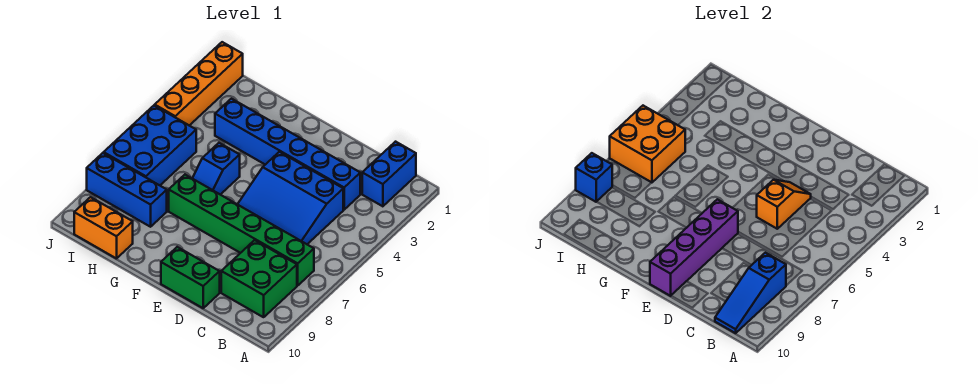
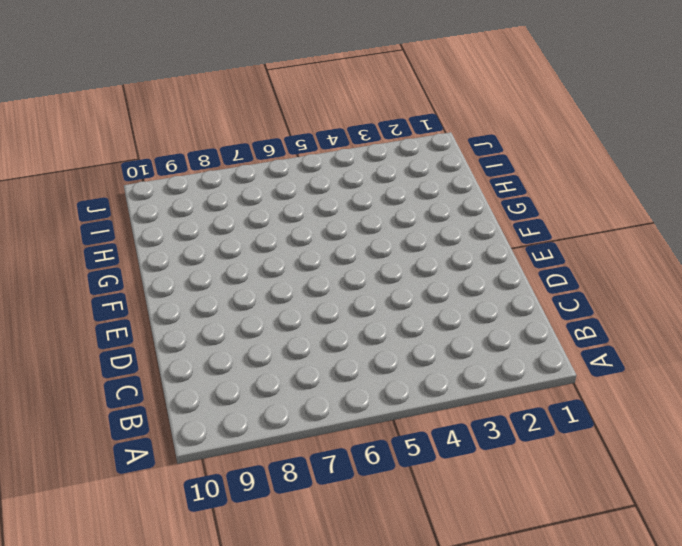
none -> blue brick B1:B2 level 1
none -> green brick B7:G7 level 1
none -> green brick B8:C9 level 1

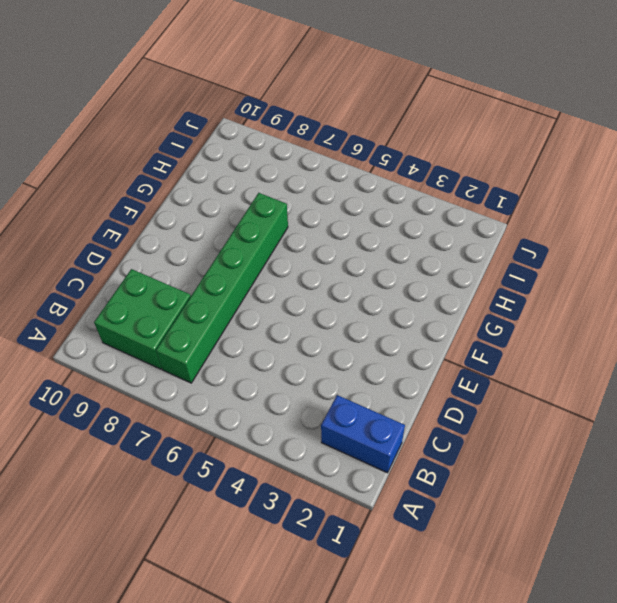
none -> blue brick C3:H3 level 1
none -> blue slope C4:E6 level 1 top 4
none -> green brick D10:E10 level 1

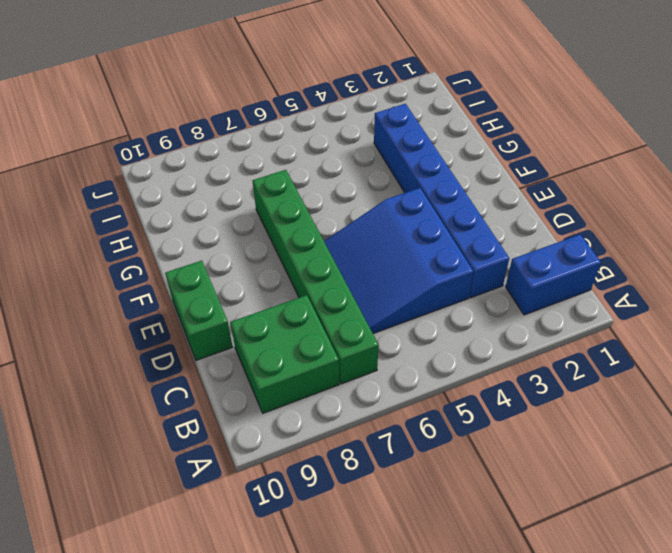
none -> blue slope G5:G6 level 1 top 5
none -> blue brick H8:J8 level 1
none -> orange brick H10:I10 level 1

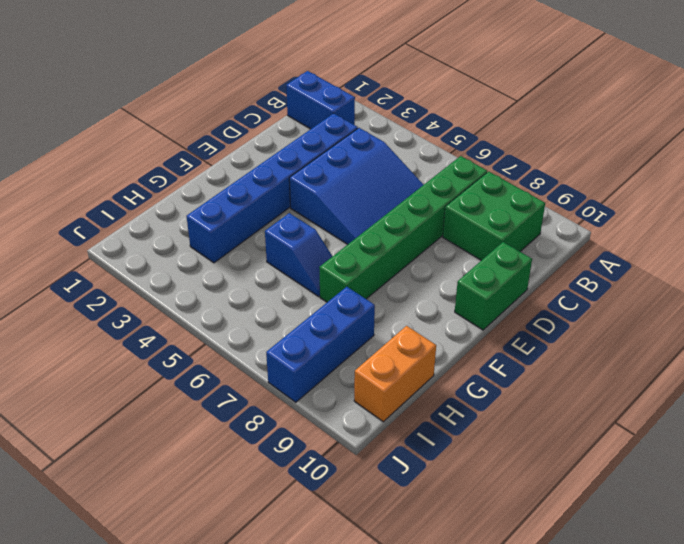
none -> blue brick I5:J7 level 1
none -> orange brick J1:J4 level 1
none -> blue slope B8:B10 level 2 top 8

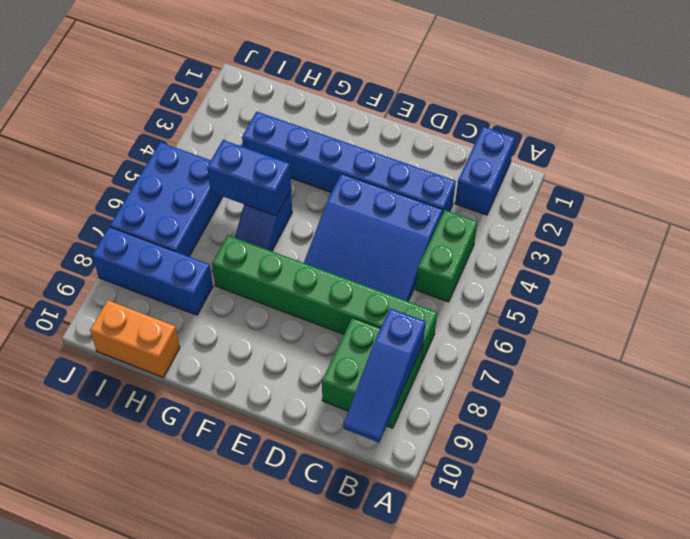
green brick B4:B5 level 1 -> green brick D10:E10 level 1
blue brick G5:H5 level 2 -> none
none -> orange brick J1:J4 level 1
none -> orange slope D4:D5 level 2 top 5
none -> purple brick E7:E10 level 2

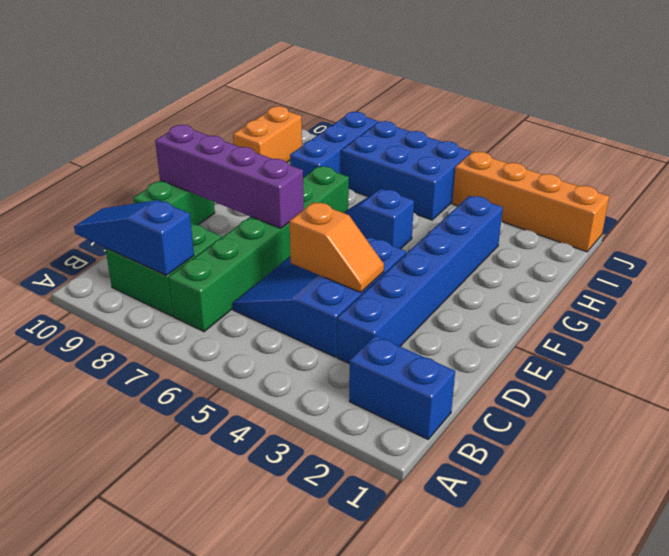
none -> orange brick I5:J6 level 2
none -> blue brick J8 level 2

